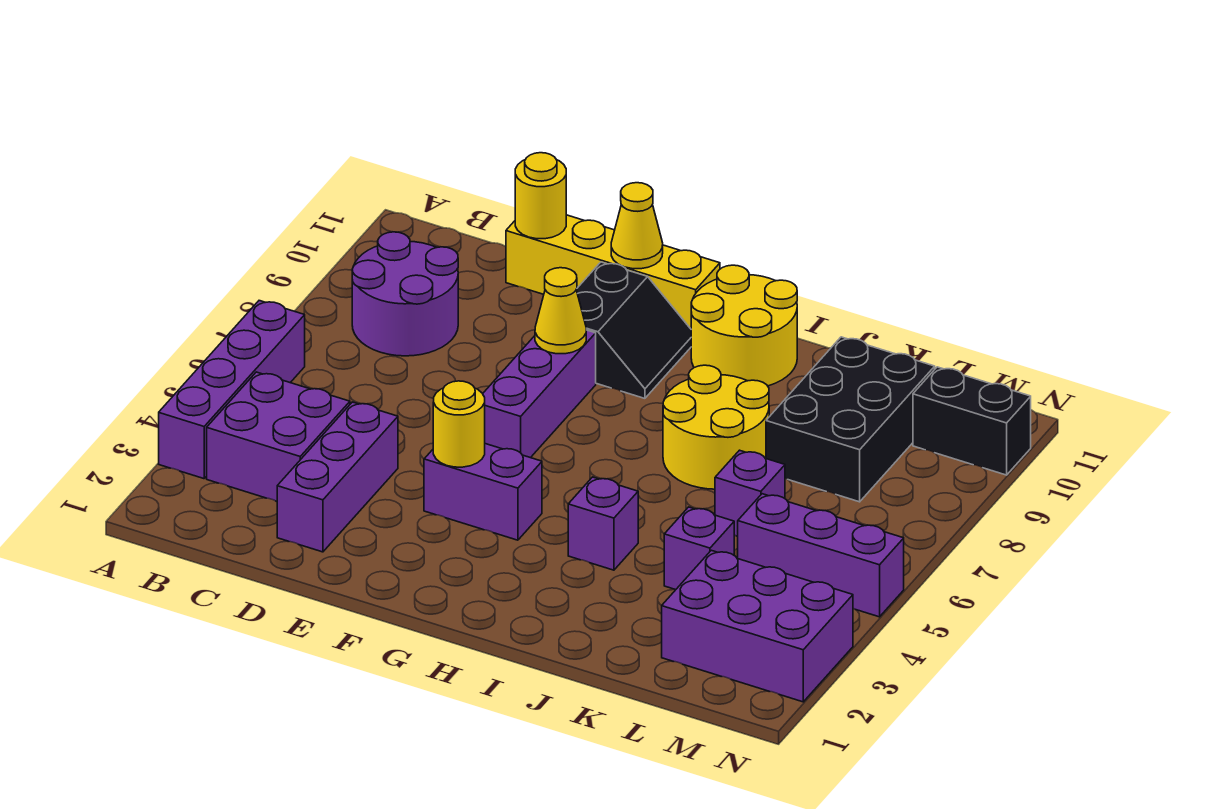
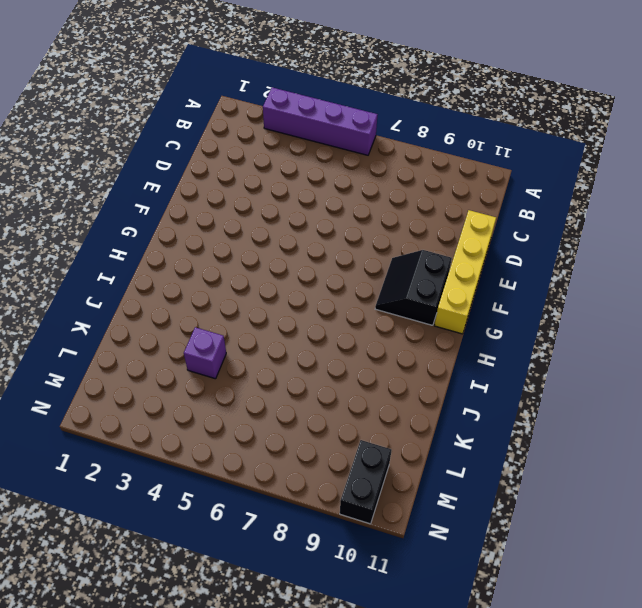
black slope F9:G10 level 1 top 10 -> black slope F9:G10 level 1 top F
none -> purple brick B3:C4 level 1
none -> purple round brick B8:C9 level 1
none -> purple brick D2:D4 level 1

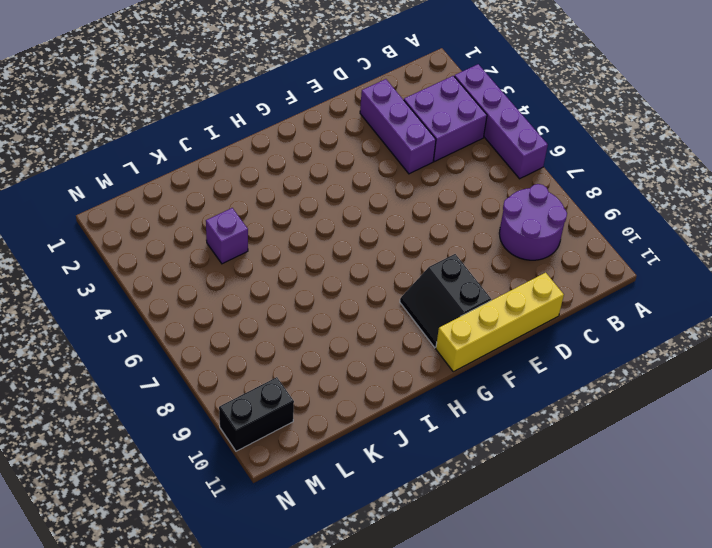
none -> purple brick F4:G4 level 1
none -> purple brick F6:F8 level 1
none -> yellow round brick H10:I11 level 1

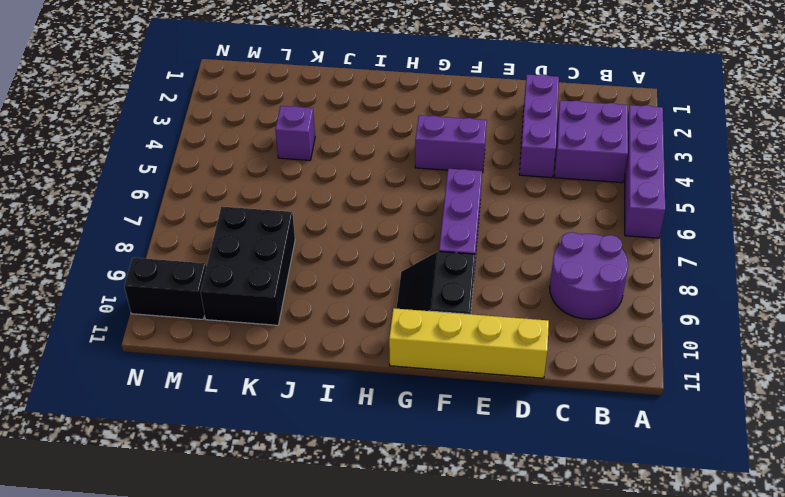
none -> yellow round brick H10:I11 level 1
none -> purple brick I4 level 1
none -> yellow round brick I7:J8 level 1

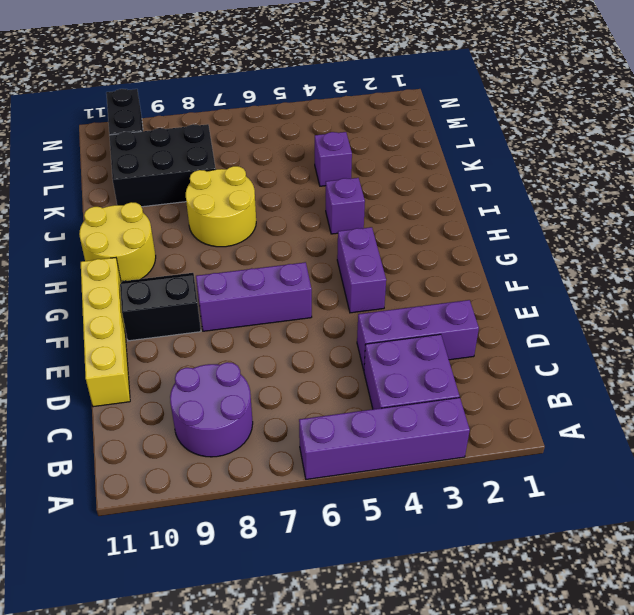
none -> purple brick K6 level 1
none -> purple brick L2:N3 level 1
none -> purple brick L5:N5 level 1

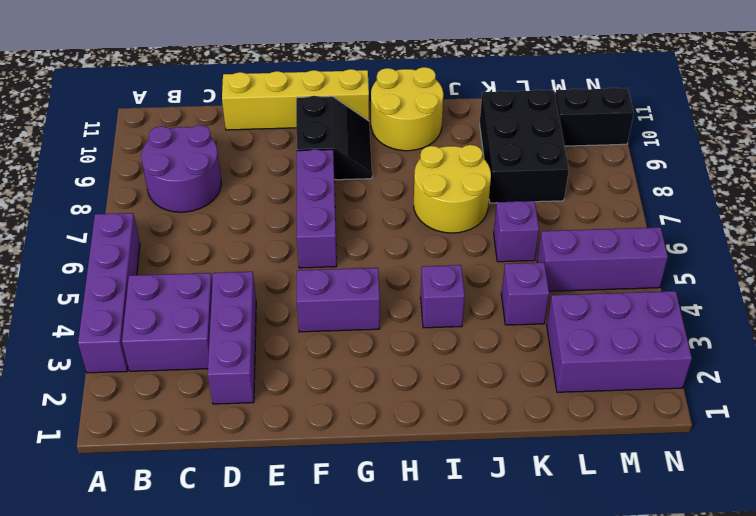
none -> yellow round brick D11 level 2
none -> yellow round brick F4 level 2
none -> yellow cone F8 level 2

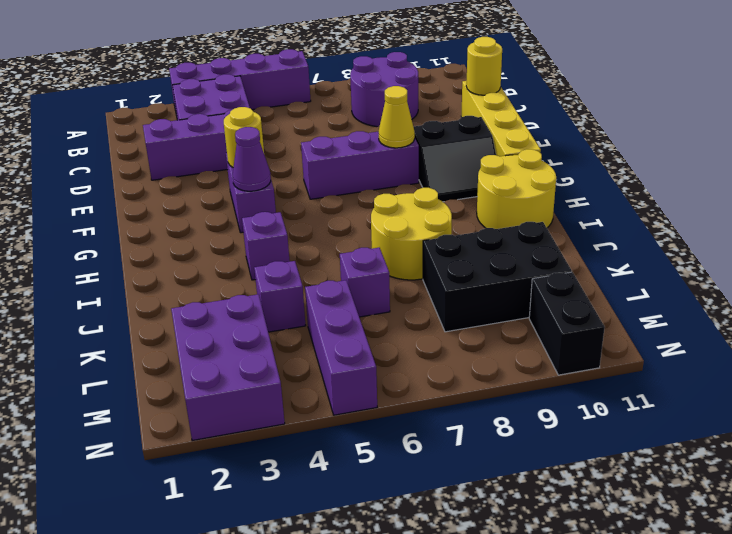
purple cone G4 level 2 -> none
none -> yellow cone F11 level 2

